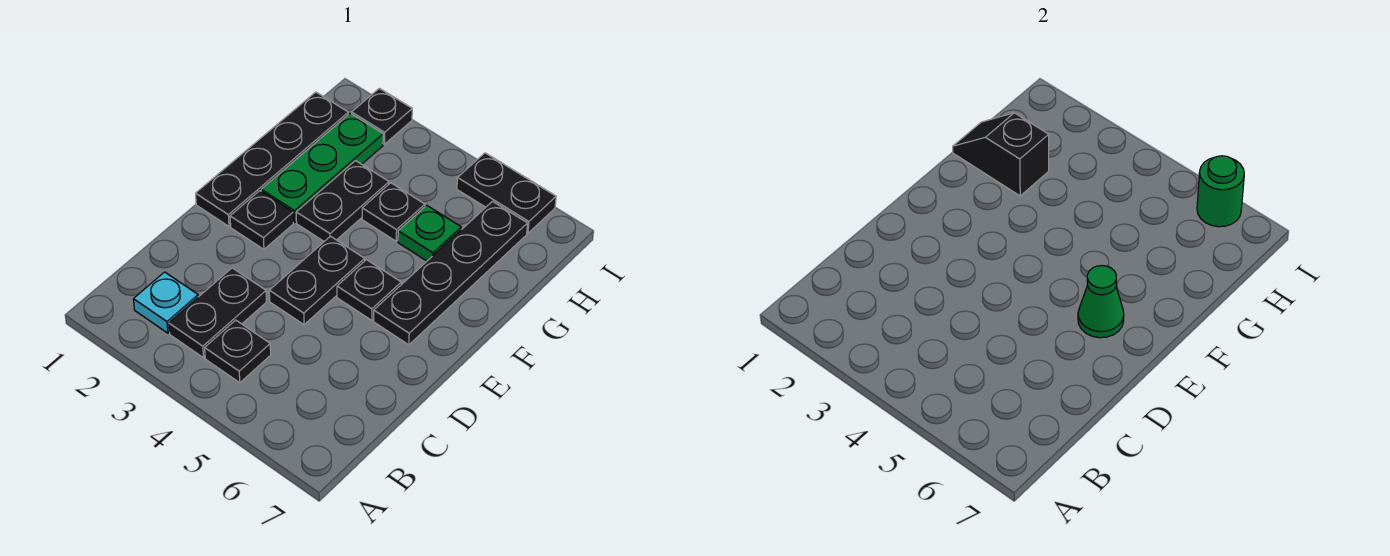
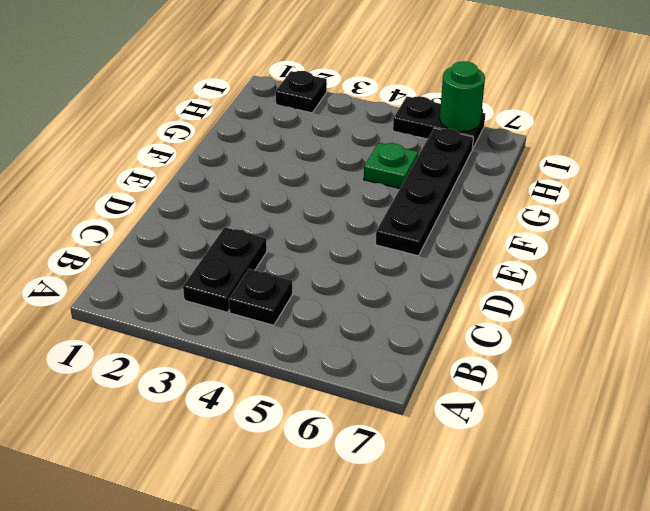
none -> cyan plate B2 level 1
none -> black plate D4:E4 level 1
none -> black plate E1:H1 level 1

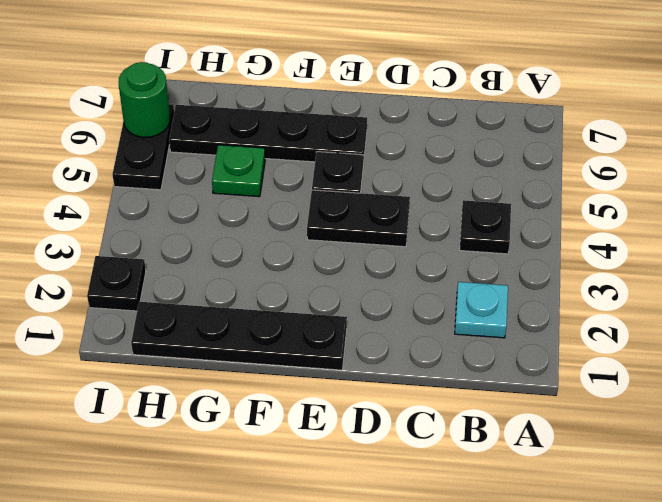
none -> black plate B3:C3 level 1
none -> black plate E2 level 1
none -> green plate F2:H2 level 1

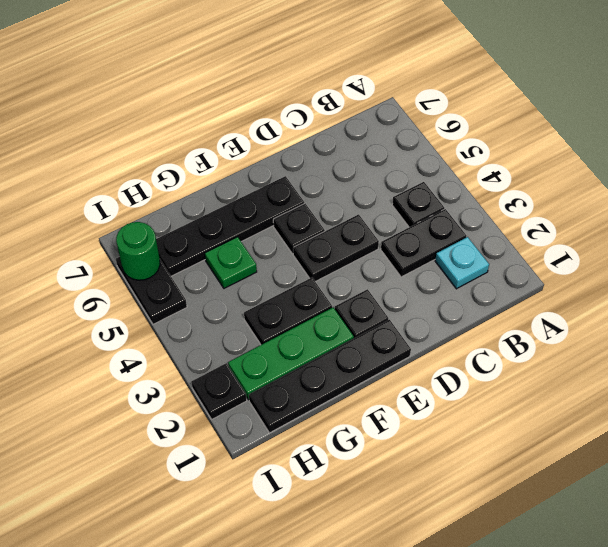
none -> black plate G4 level 1
none -> green cone E6 level 2
none -> black slope G1:G2 level 2 top 2

